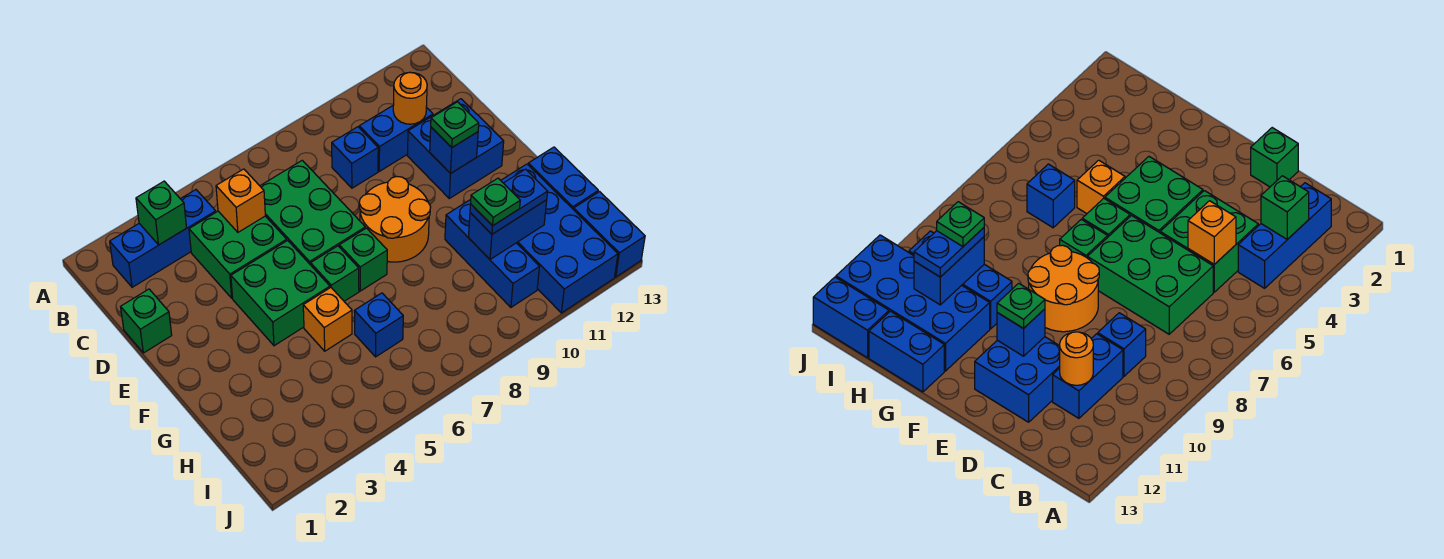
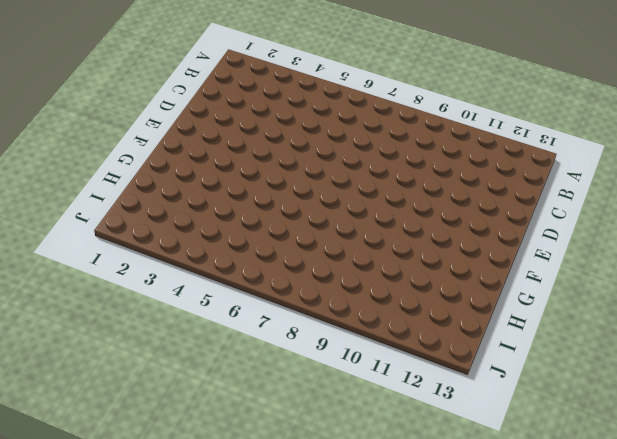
none -> blue brick B2:B4 level 1
none -> green brick C4:D5 level 1
none -> green brick C6:E7 level 1

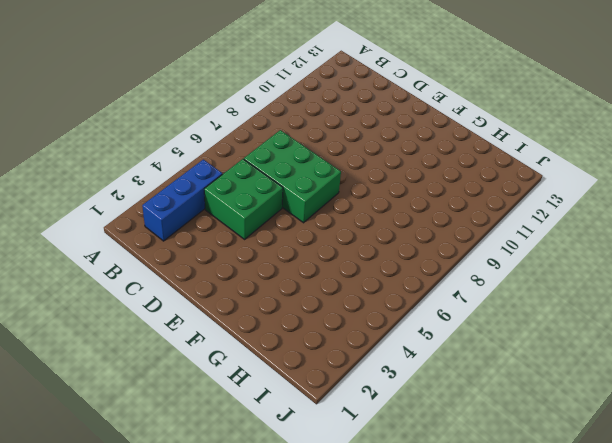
none -> blue brick C9 level 1
none -> blue brick C10:C11 level 1
none -> green brick D1 level 1

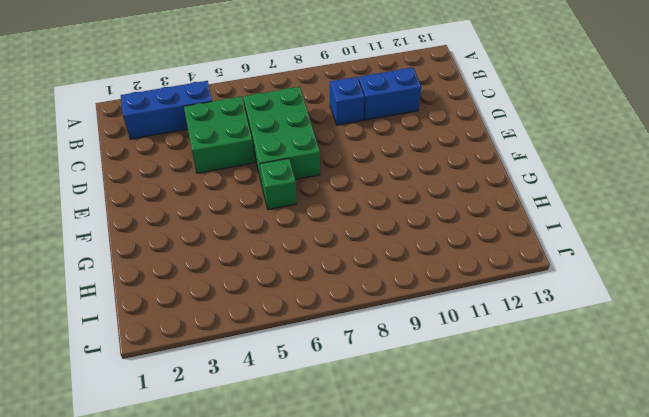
none -> green brick D1 level 1
none -> blue brick D11:E12 level 1
none -> green brick E4:F5 level 1

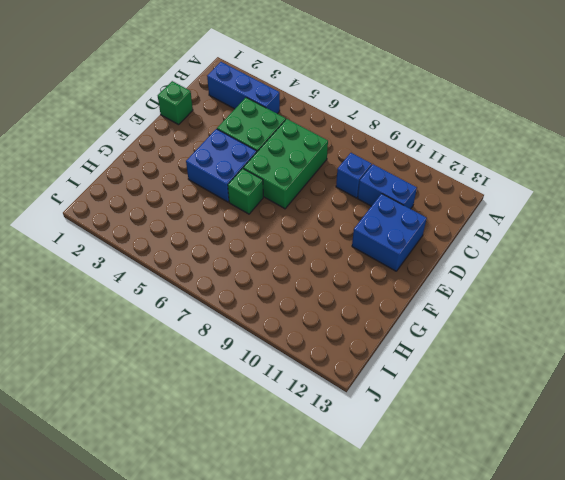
blue brick E4:F5 level 1 -> green brick E4:F5 level 1
none -> orange round brick E8:F9 level 1
none -> green brick F7 level 1
none -> orange brick G5 level 1

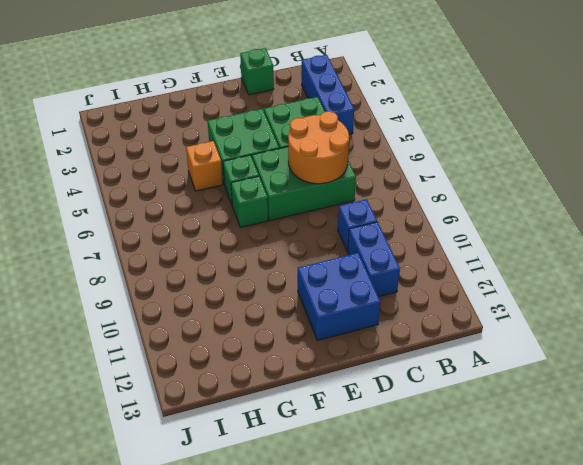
orange round brick C6:D7 level 2 -> orange round brick E8:F9 level 1
none -> blue brick G10:I10 level 1
none -> blue brick G11:J12 level 1
none -> blue brick G13:H13 level 1

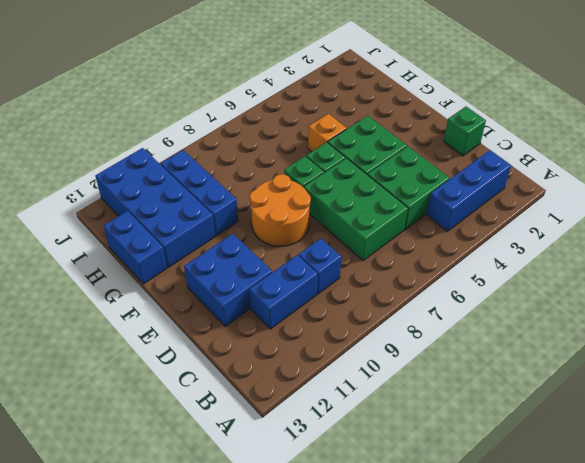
none -> blue brick H6 level 1
none -> blue brick I13:J13 level 1
none -> green brick B3 level 2

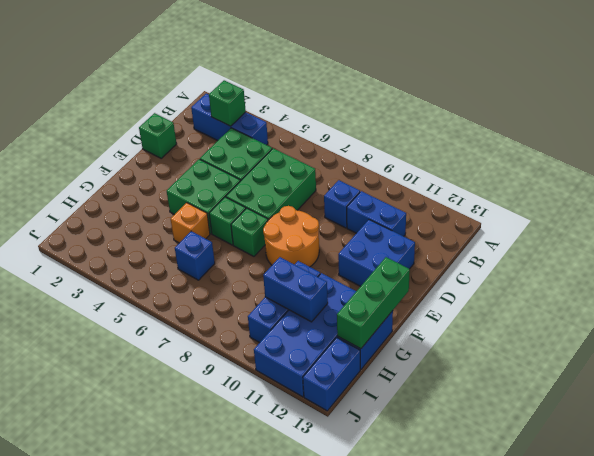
green brick F13:H13 level 2 -> none
none -> orange brick C5 level 2
none -> orange round brick C11 level 2
none -> blue brick E11 level 2

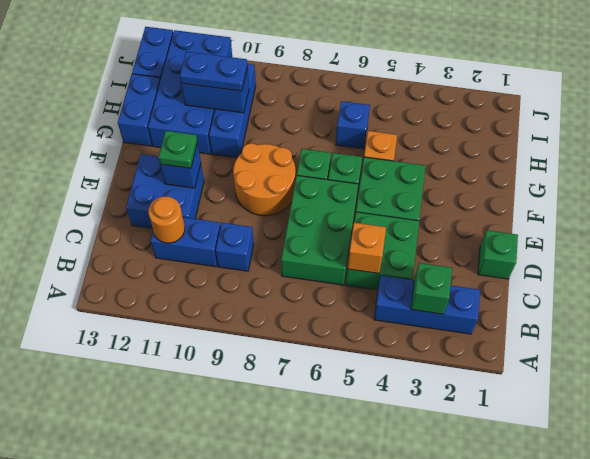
none -> green plate H10 level 4

